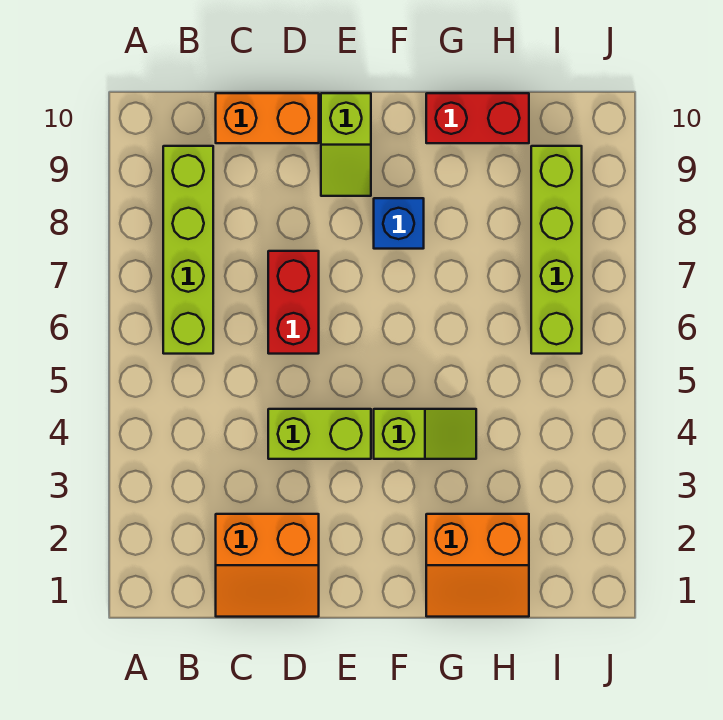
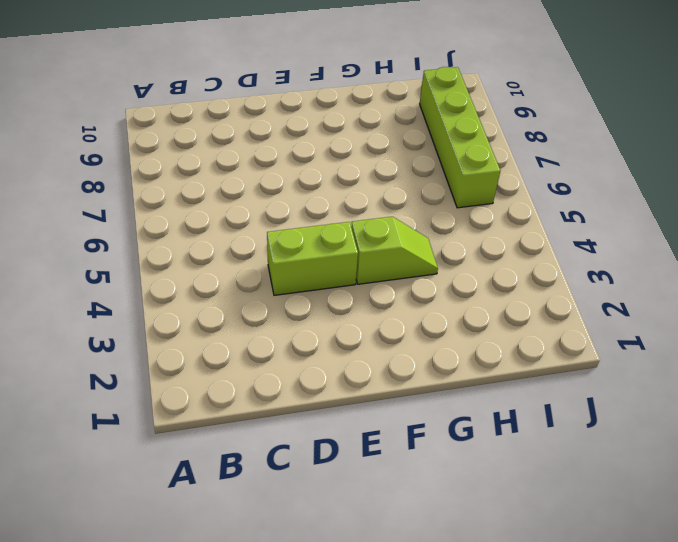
none -> lime brick B6:B9 level 1
none -> orange slope C1:D2 level 1 top 2

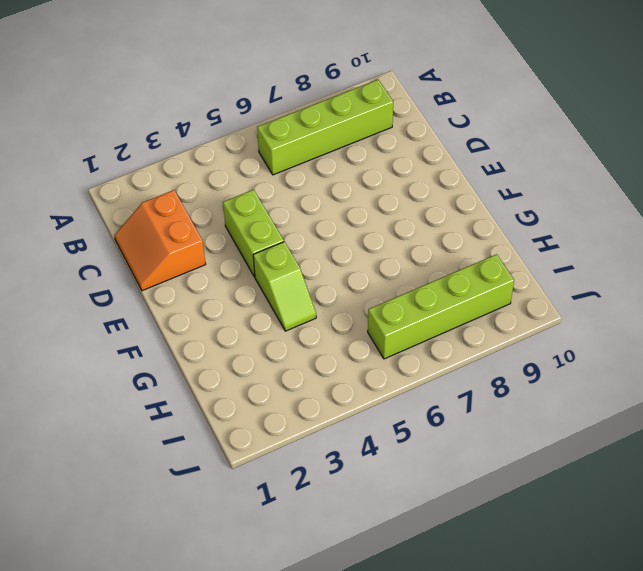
none -> orange brick C10:D10 level 1
none -> red brick D6:D7 level 1

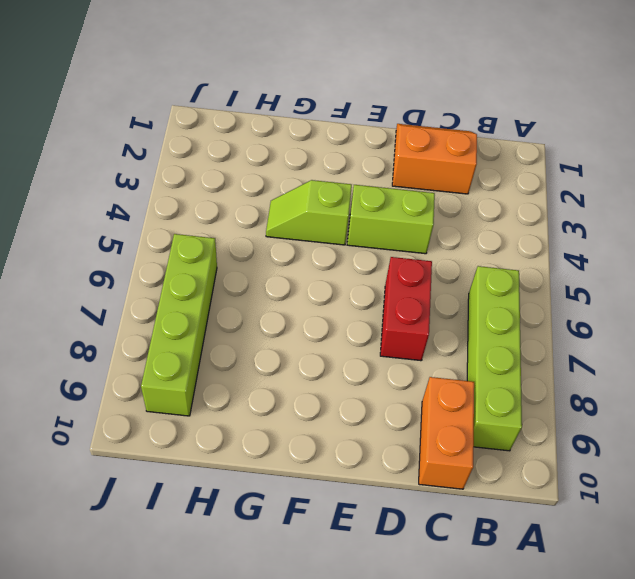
orange brick C9:C10 level 1 -> orange brick C10:D10 level 1
none -> lime slope E9:E10 level 1 top 10
none -> blue brick F8 level 1

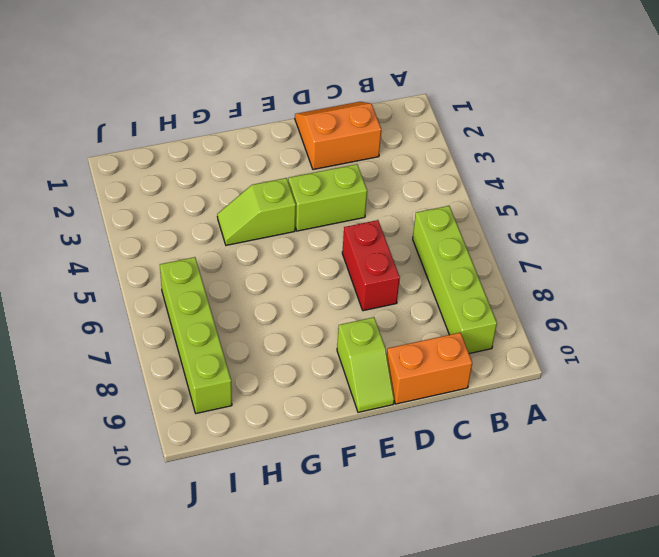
lime slope E9:E10 level 1 top 9 -> lime slope E9:E10 level 1 top 10
none -> blue brick F8 level 1
none -> orange slope G1:H2 level 1 top 2

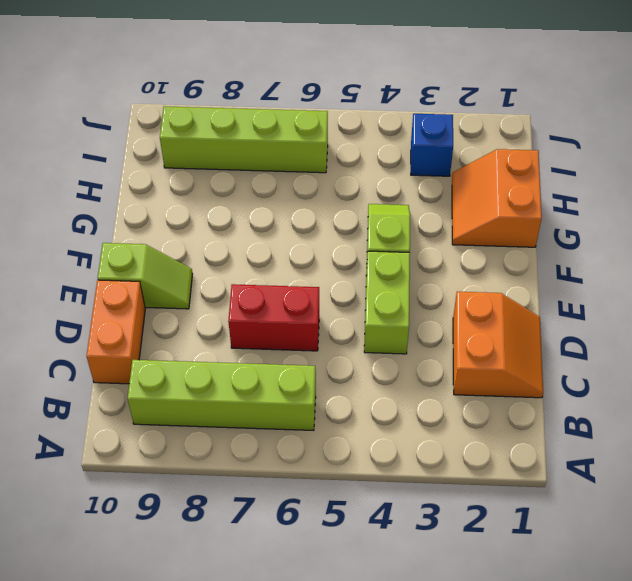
orange slope G1:H2 level 1 top 1 -> orange slope G1:H2 level 1 top 2
blue brick I3 level 1 -> blue brick F8 level 1
none -> red brick G10:H10 level 1

